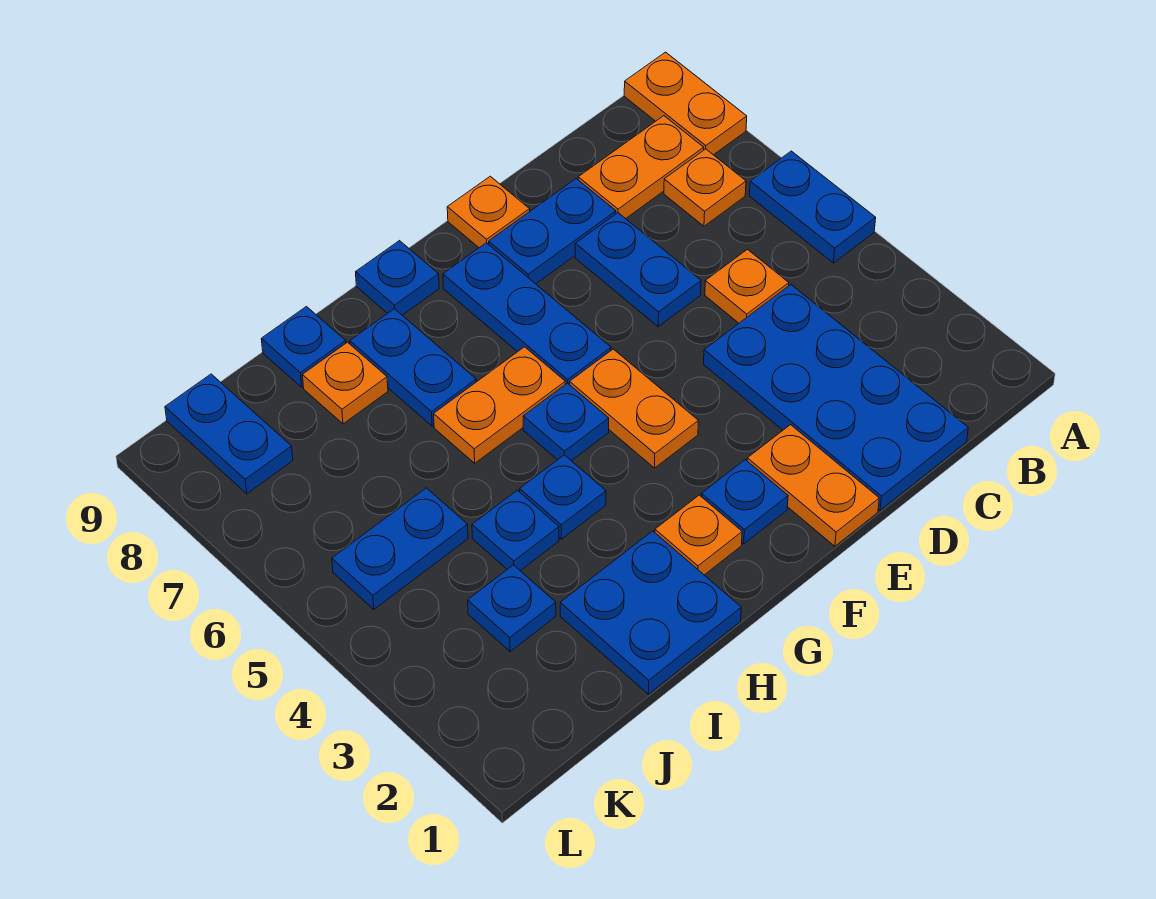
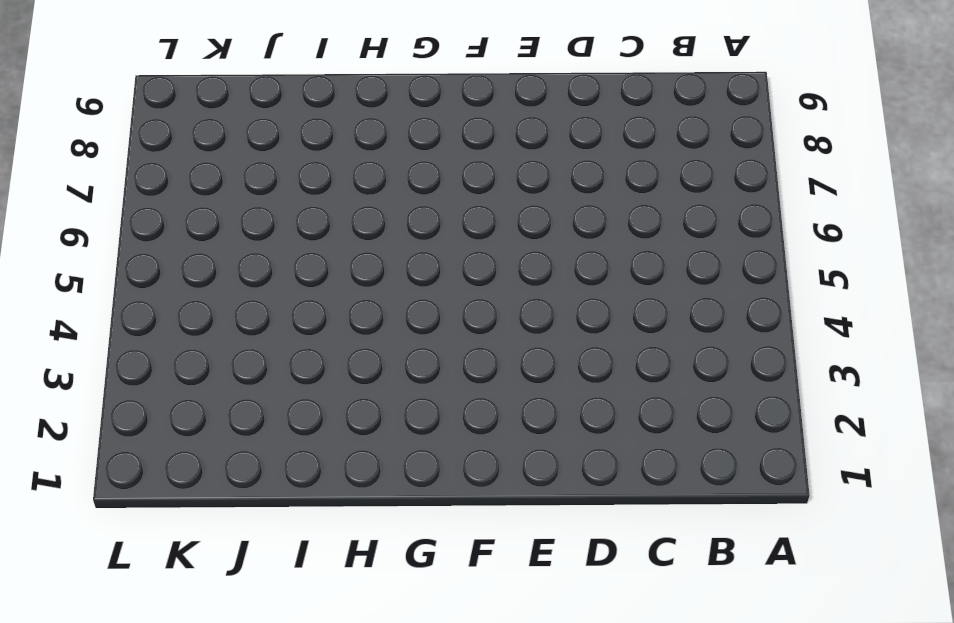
none -> blue plate A5:A6 level 1
none -> orange plate A8:A9 level 1
none -> orange plate B7 level 1

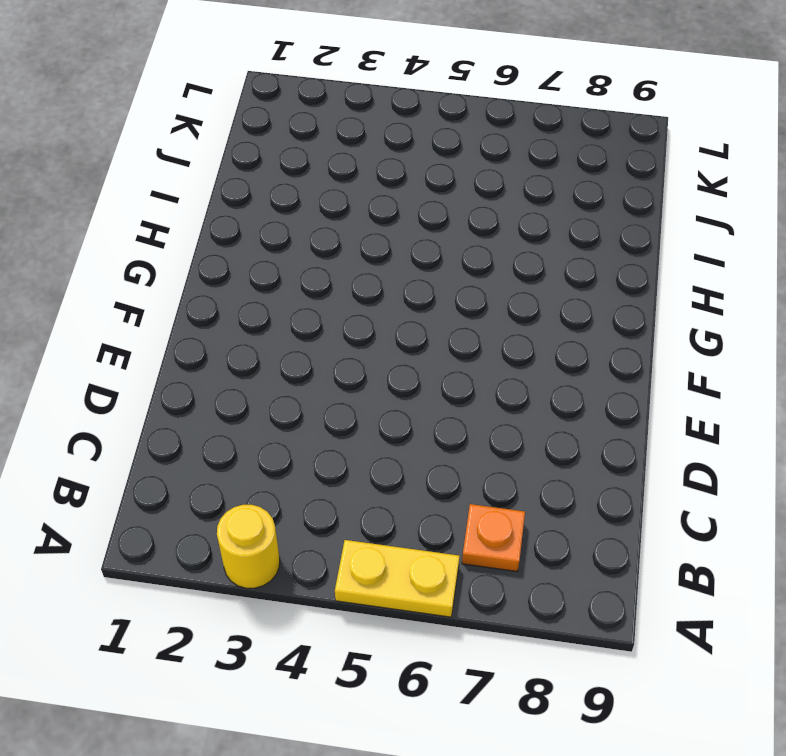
yellow round brick A3 level 1 -> none
yellow plate A5:A6 level 1 -> blue plate A5:A6 level 1
none -> orange plate A8:A9 level 1
none -> orange plate B8:C8 level 1
none -> blue plate C1:D4 level 1

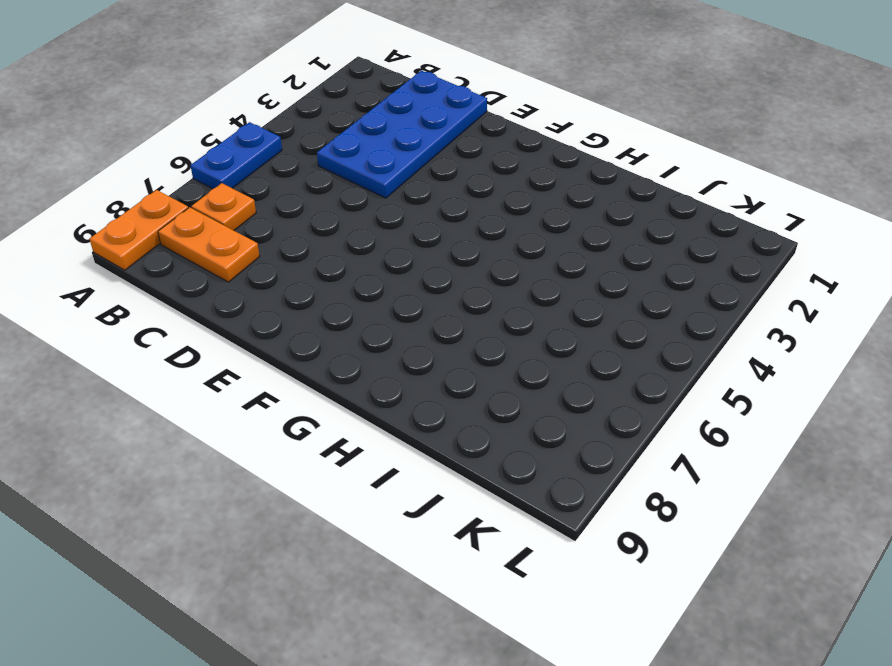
none -> orange plate C5 level 1
none -> blue plate D6:D7 level 1
none -> blue plate D8:E8 level 1

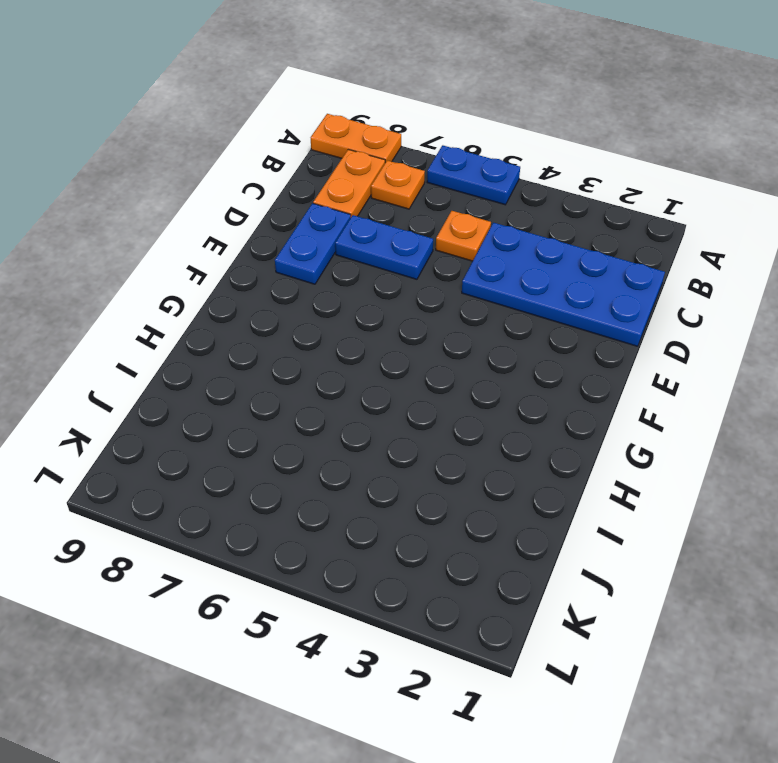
none -> orange plate E1:E2 level 1
none -> orange plate E9 level 1
none -> blue plate F2 level 1

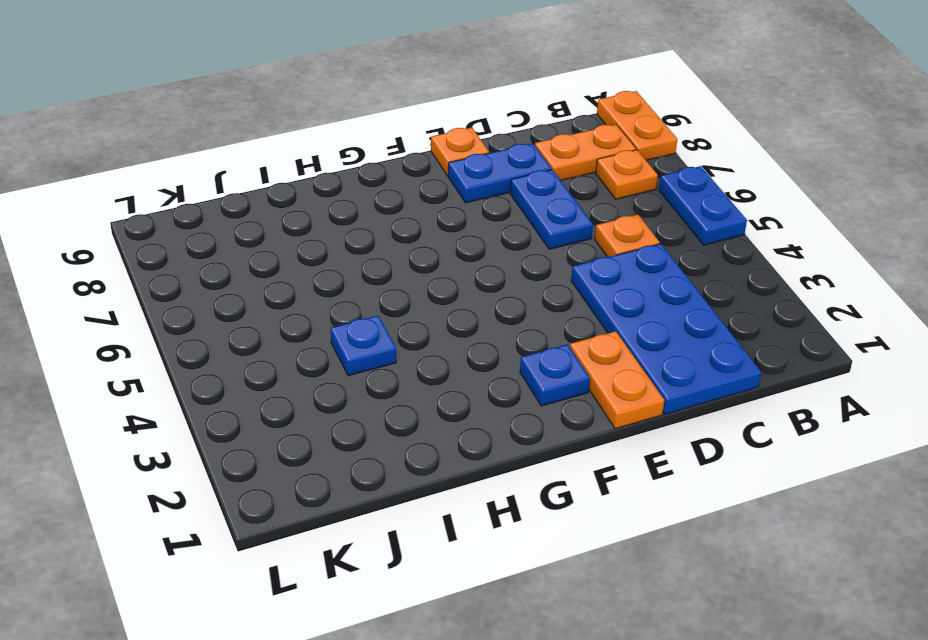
none -> orange plate F4:F5 level 1
none -> blue plate F6:F8 level 1
none -> orange plate G2 level 1

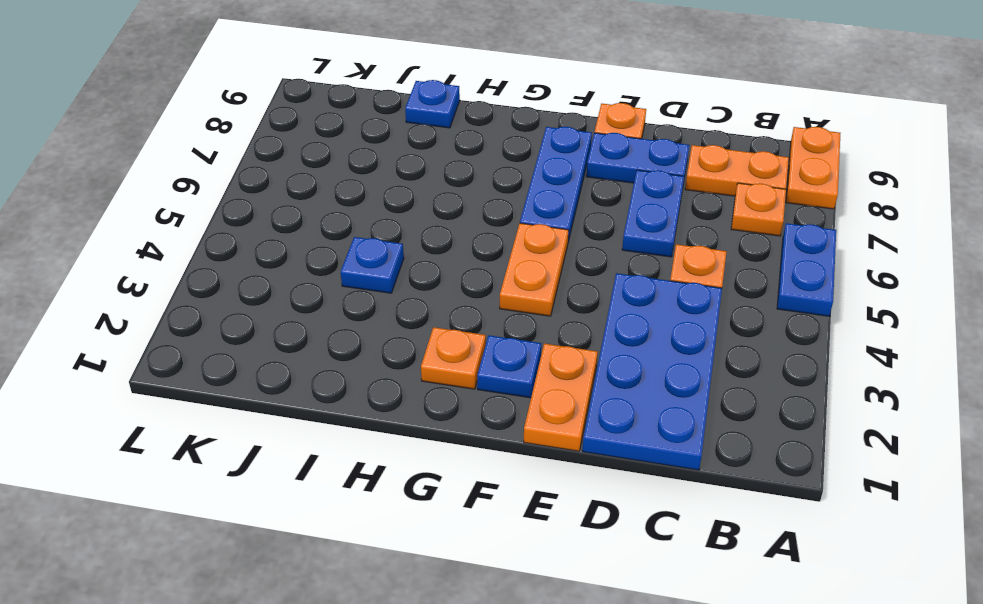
none -> blue plate G5 level 1
none -> orange plate G6:H6 level 1
none -> blue plate G9 level 1

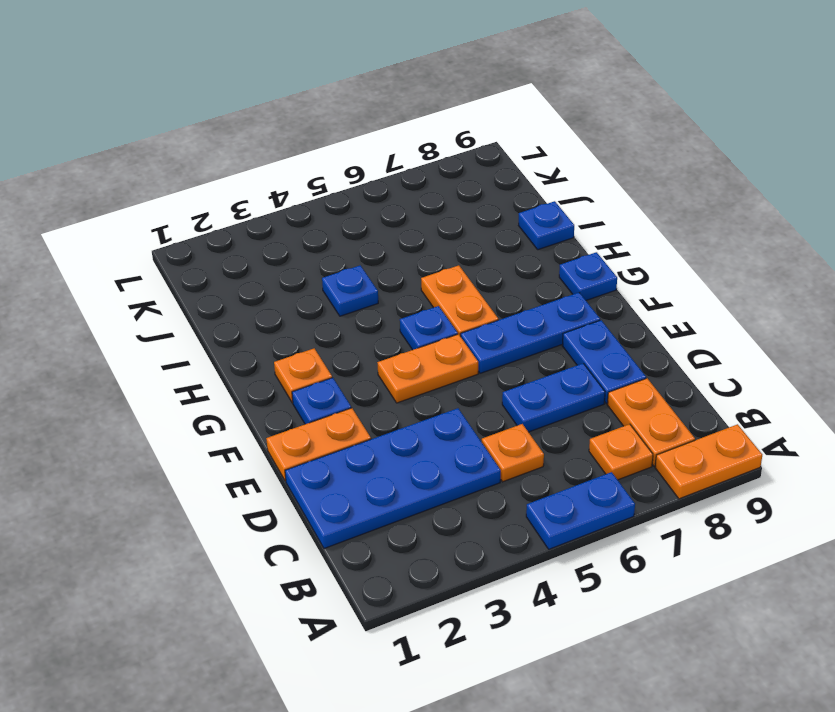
none -> orange plate E9 level 1
none -> blue plate H1:I2 level 1
none -> blue plate H4 level 1

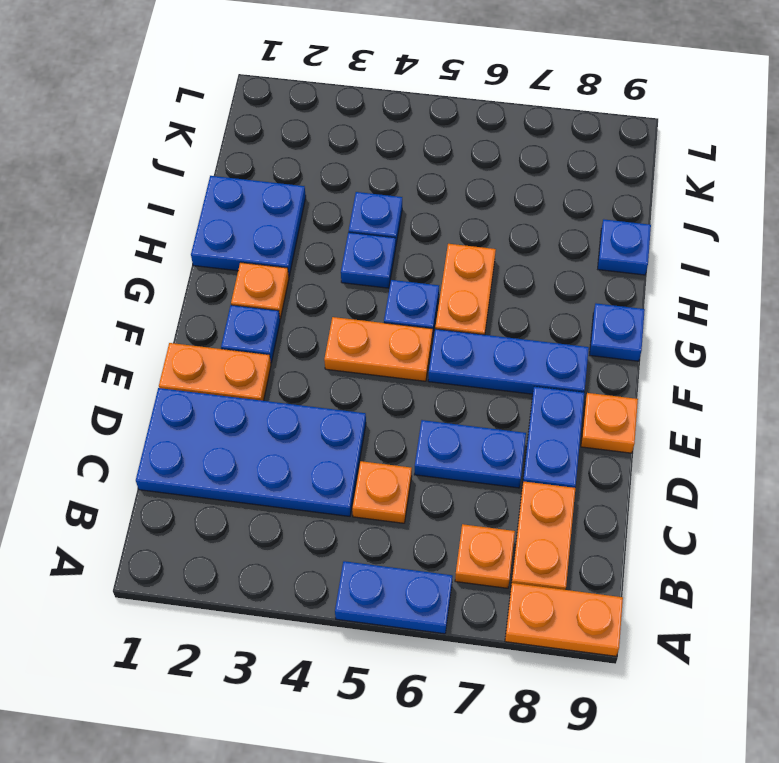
none -> blue plate H7:H8 level 1
none -> orange plate I8 level 1
none -> blue plate J3 level 1

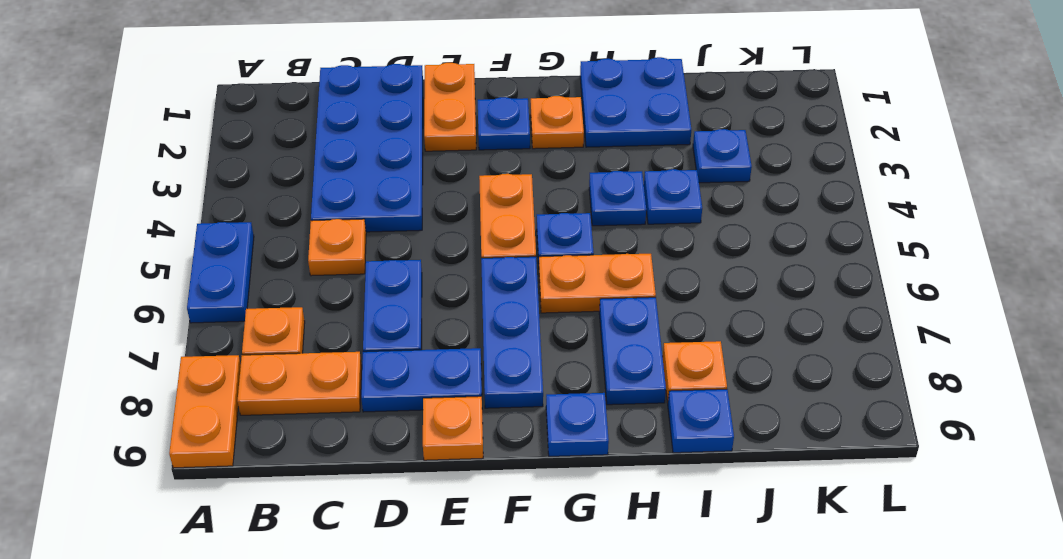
none -> blue plate J5:K5 level 1
none -> blue plate K8:K9 level 1

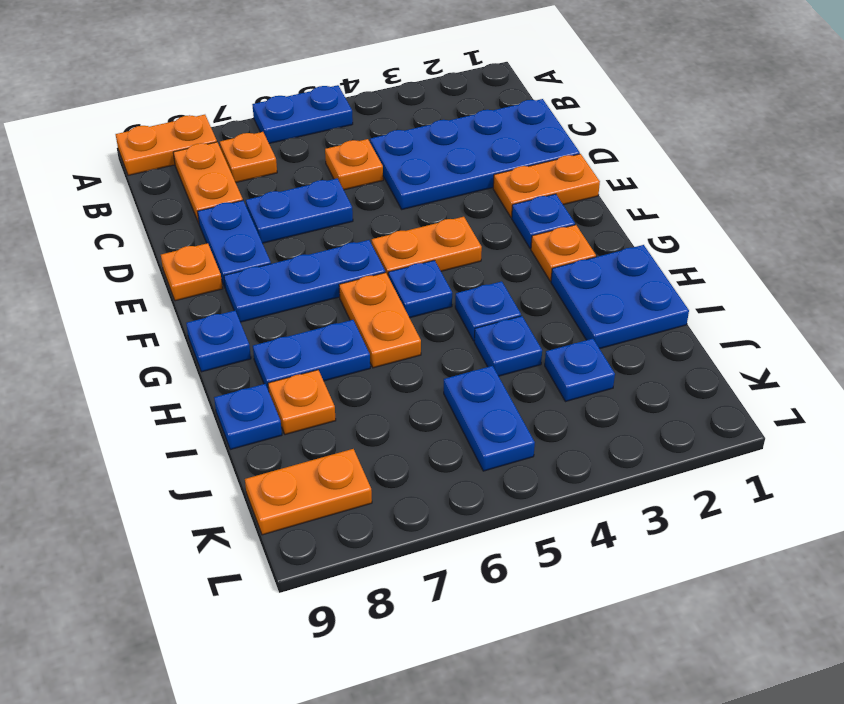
orange plate K8:K9 level 1 -> blue plate K8:K9 level 1

